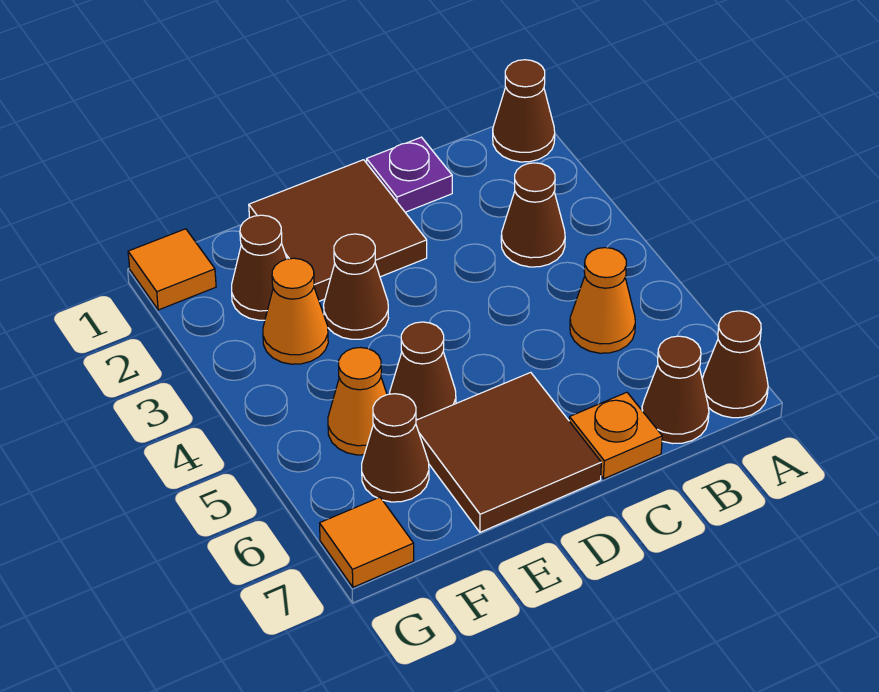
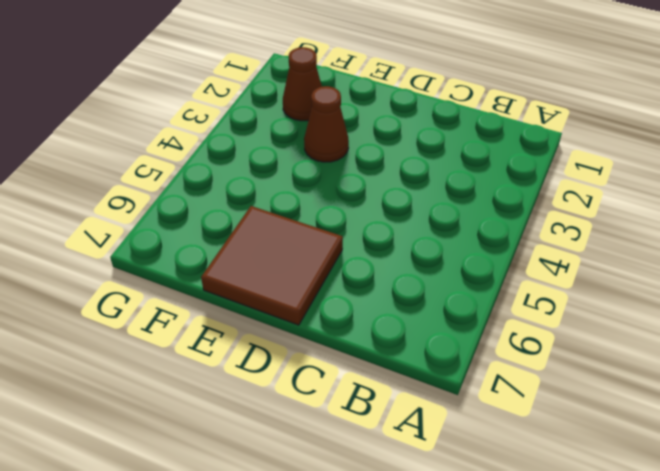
none -> brown cone A1 level 1
none -> brown cone A7 level 1
none -> brown cone B3 level 1

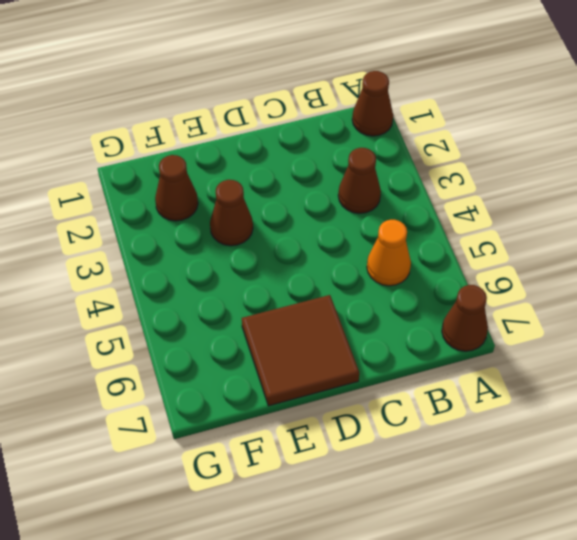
none -> brown cone B7 level 1
none -> purple plate C1 level 1
none -> orange plate C7 level 1

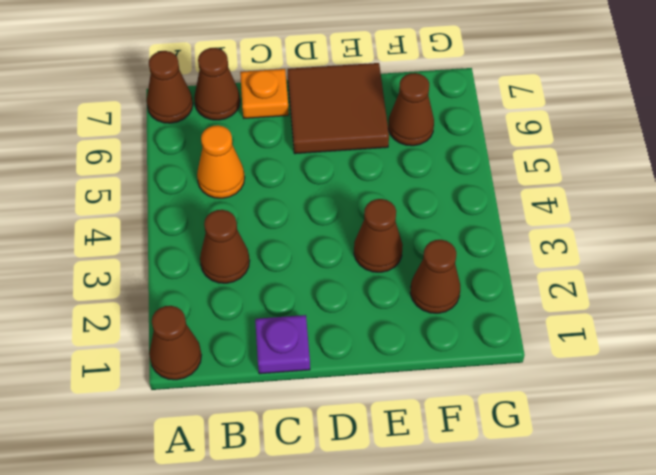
none -> brown tile D1:E2 level 1
none -> brown cone E5 level 1
none -> orange cone F3 level 1

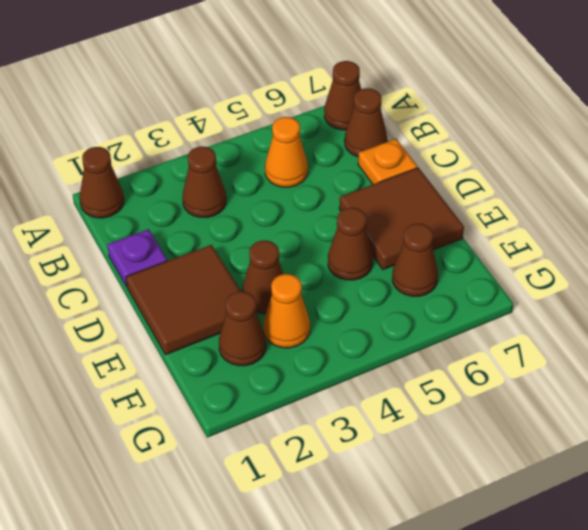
none -> orange cone F5 level 1
none -> orange tile G1 level 1
none -> orange tile G7 level 1

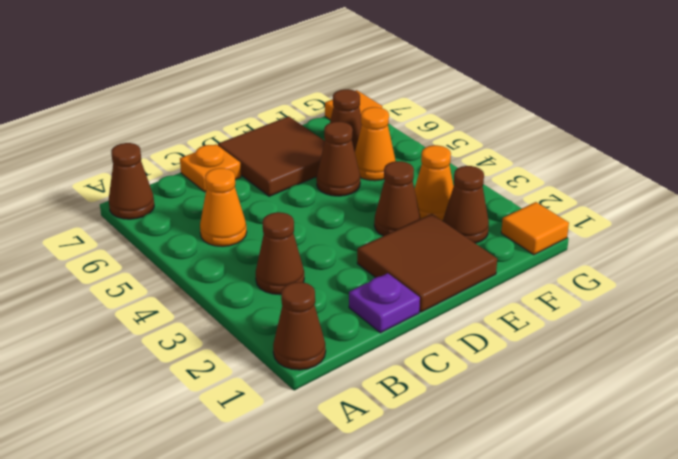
none -> brown cone B7 level 1

